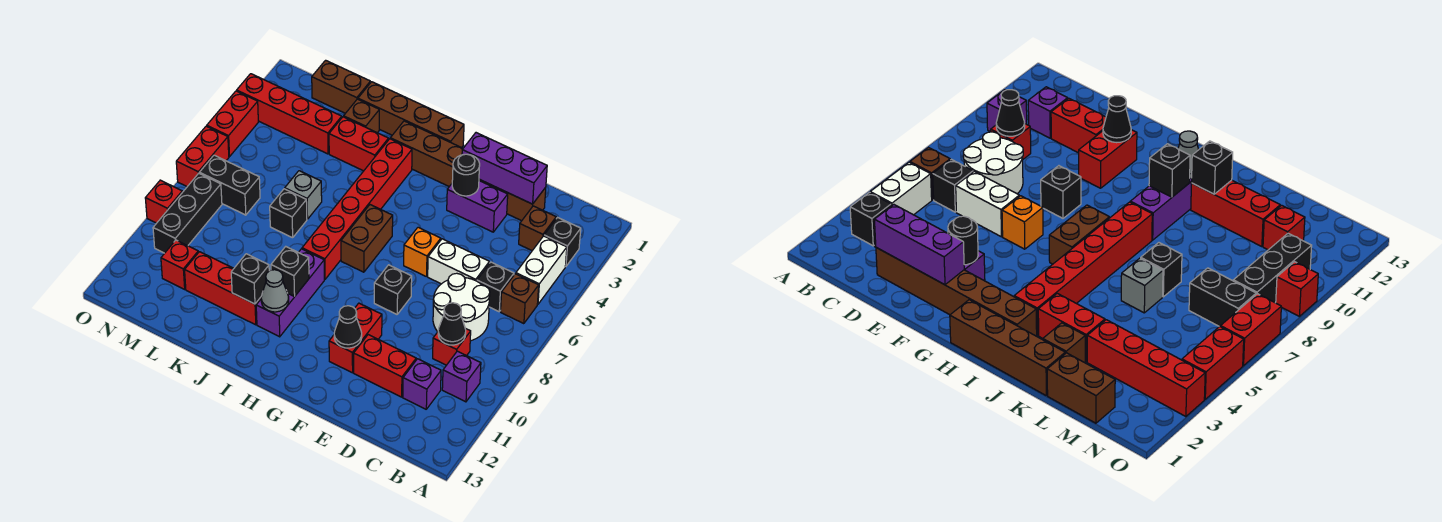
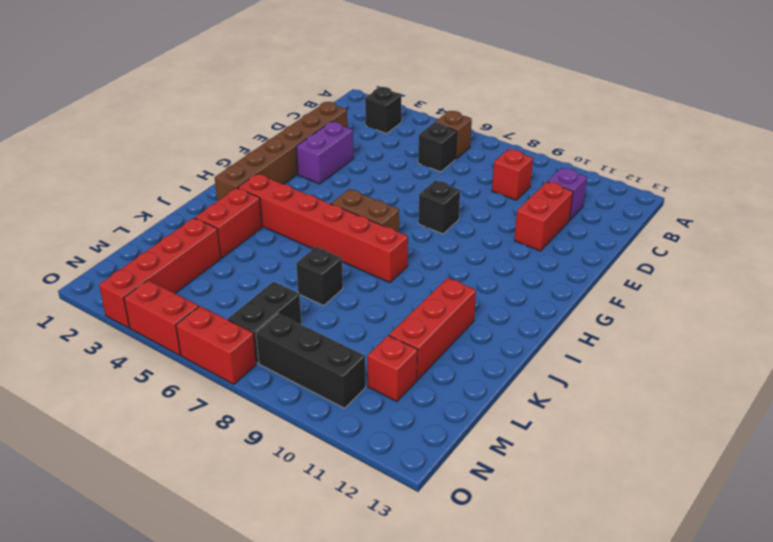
none -> white brick B4:B5 level 1
none -> purple brick B10 level 1
none -> brown brick C3 level 1
none -> white round brick C7:D8 level 1

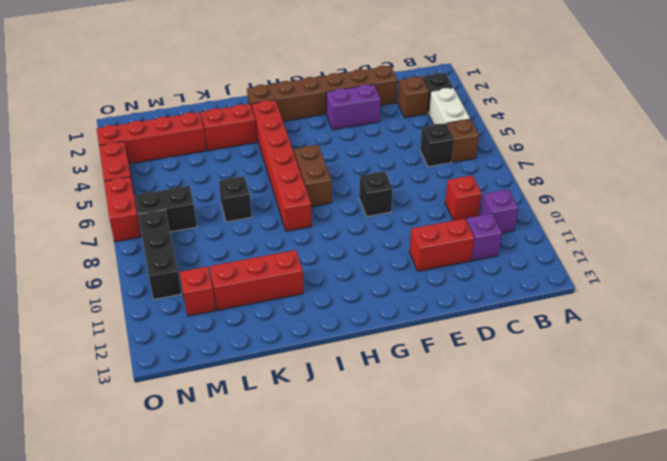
none -> white round brick C7:D8 level 1
none -> white brick D6:E6 level 1
none -> orange brick F6 level 1
none -> red brick F10:F11 level 1

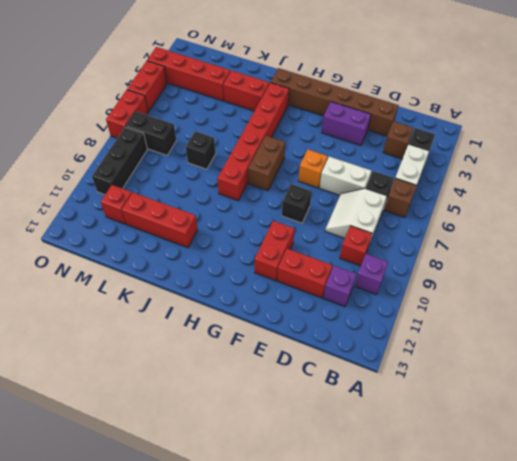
white slope C7:D8 level 1 top C -> white round brick C7:D8 level 1
none -> brown brick H1:K1 level 1
none -> purple brick I9:I11 level 1
none -> brown brick K2 level 1
none -> grey brick K6 level 1

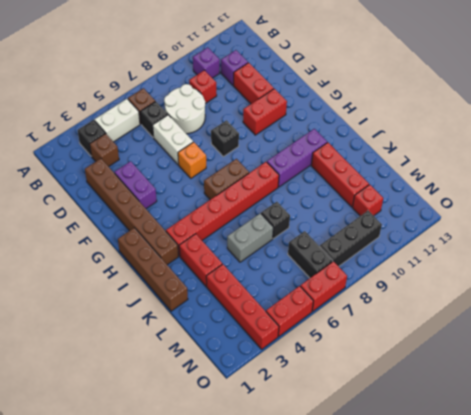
grey brick K5:K6 level 1 -> grey brick K6 level 1
none -> brown brick K2 level 1
none -> brown brick L1:M1 level 1
none -> red brick O9 level 1
none -> black cone C9 level 2

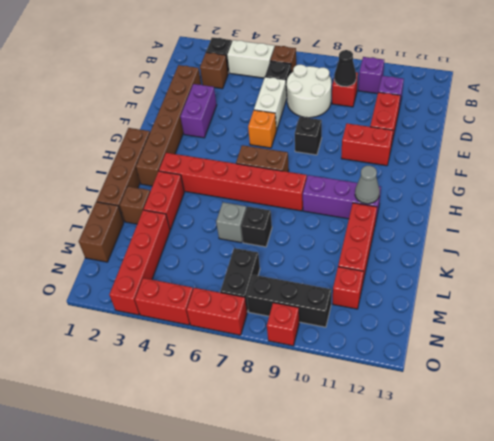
none -> purple brick D2:F2 level 2
none -> black round brick F3 level 2
none -> black cone F11 level 2
none -> black brick I10 level 2

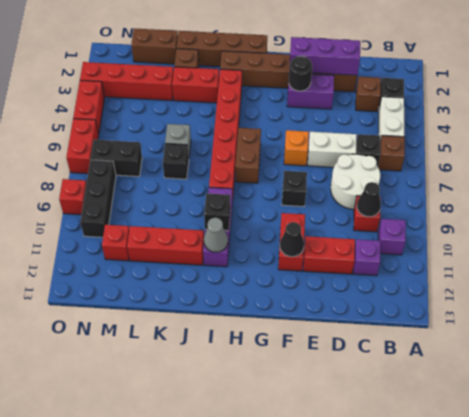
none -> black brick J11 level 2

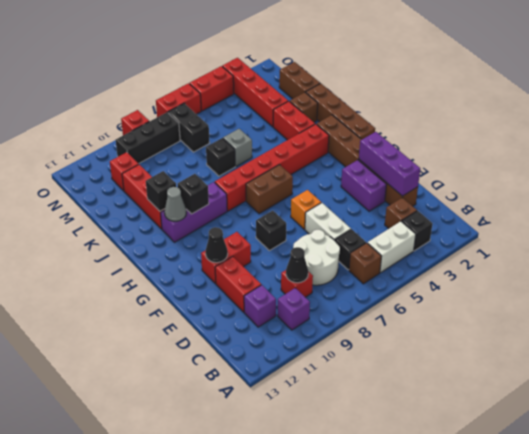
none -> black round brick F3 level 2

